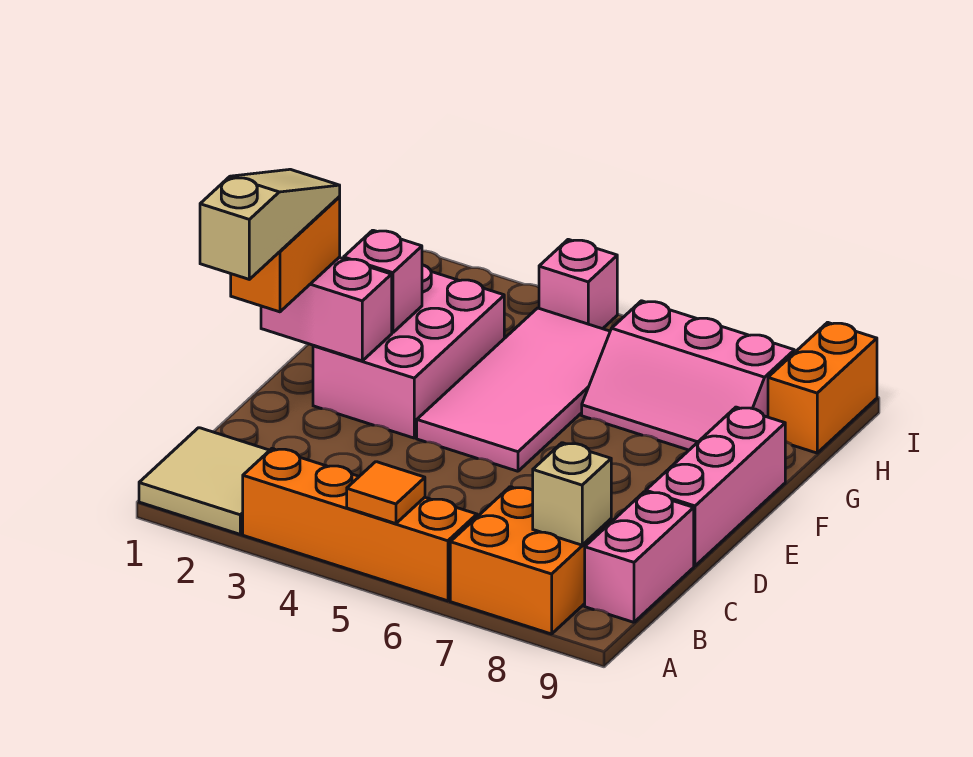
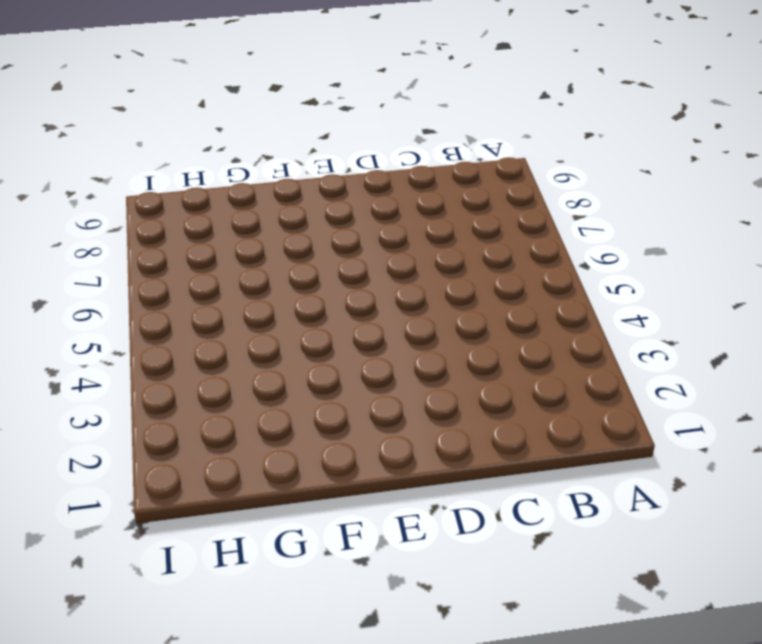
none -> tan tile A1:B2 level 1
none -> orange brick A3:A6 level 1
none -> orange brick A7:B8 level 1

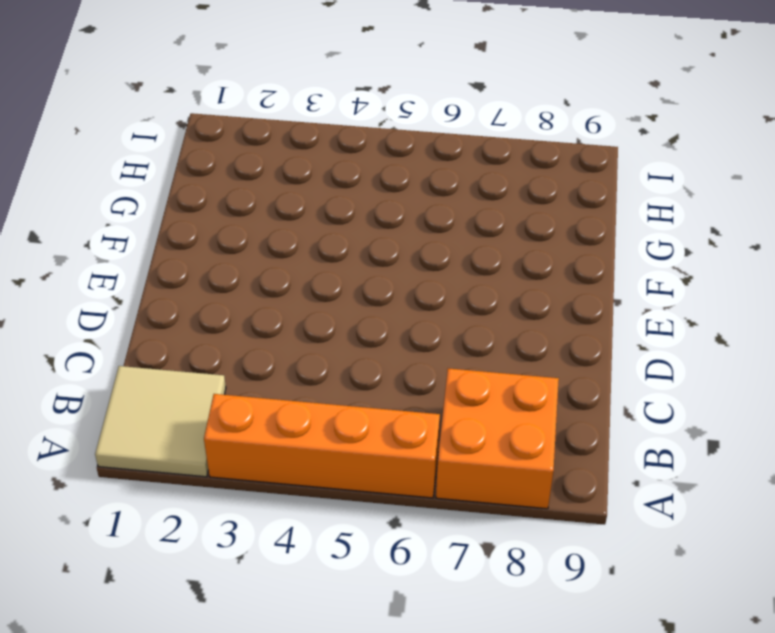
none -> pink brick B9:C9 level 1
none -> pink brick D9:F9 level 1
none -> pink brick E2:G3 level 1

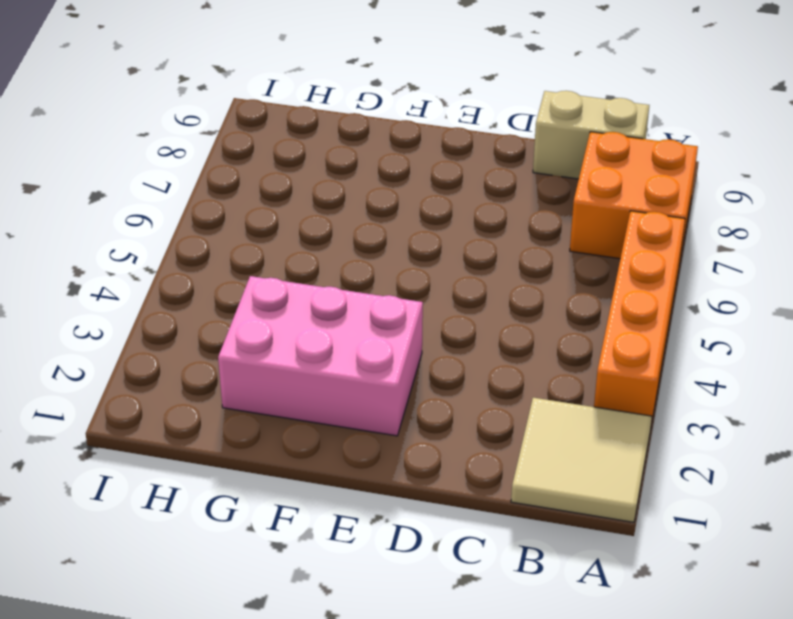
tan brick B9:C9 level 1 -> pink brick B9:C9 level 1
none -> pink brick D9:F9 level 1
none -> pink tile E4:H5 level 1
none -> pink slope G6:H8 level 1 top H

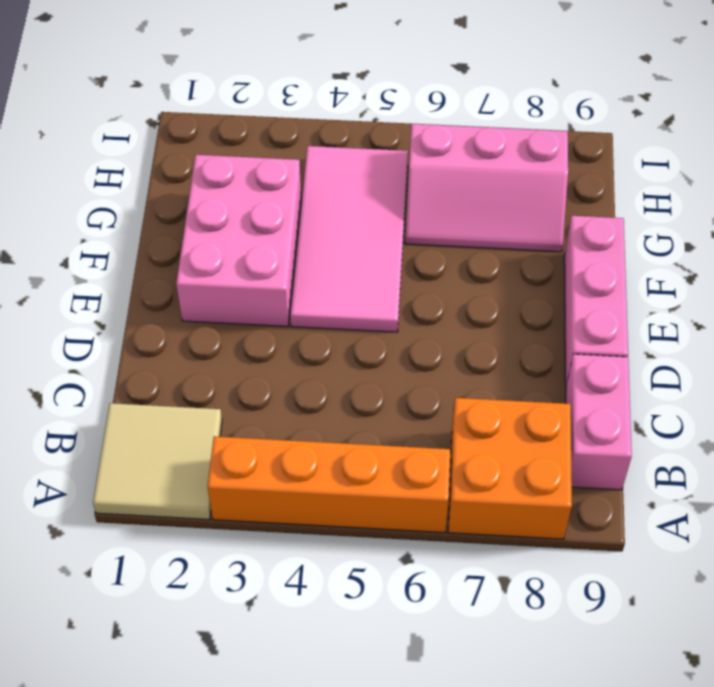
none -> orange brick H9:I9 level 1
none -> pink brick I4 level 1
none -> orange tile A5 level 2

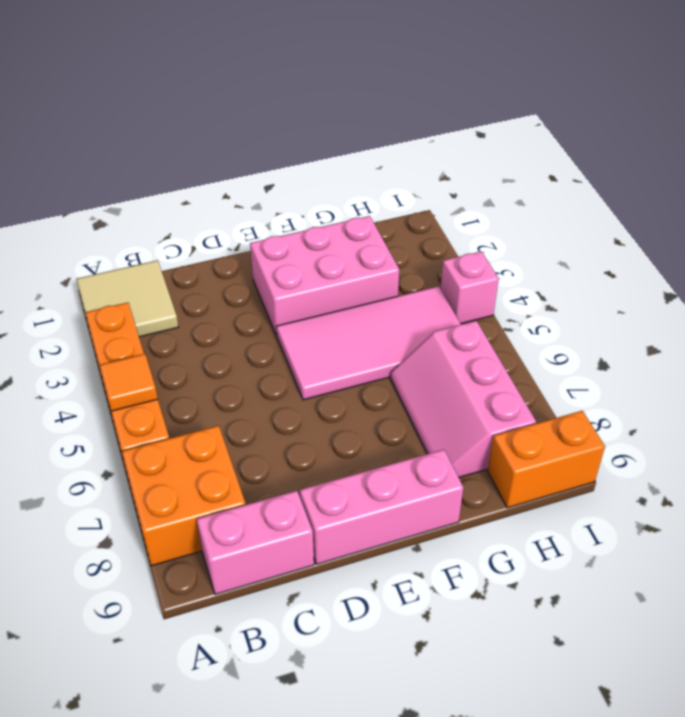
none -> tan brick B8 level 2
none -> pink brick E1:E2 level 2
none -> pink brick F2 level 2

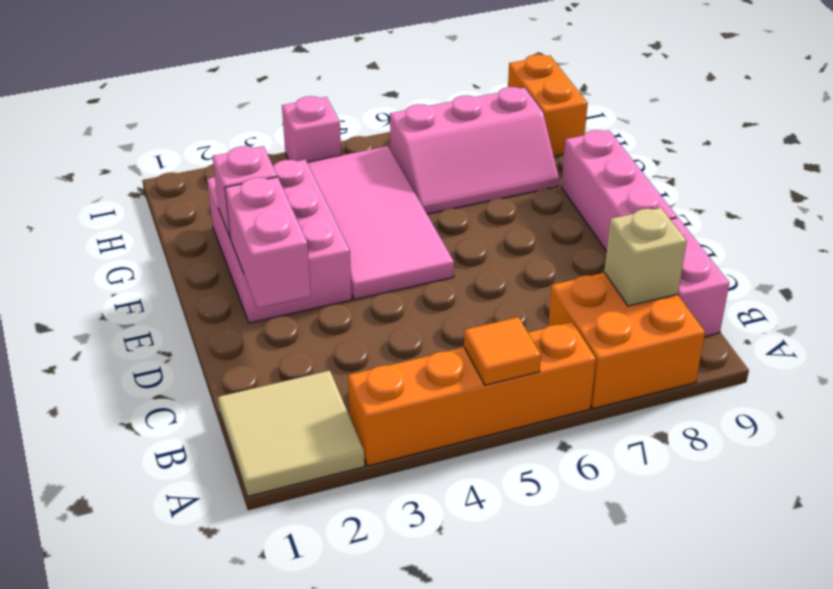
pink brick D2:E2 level 2 -> pink brick E1:E2 level 2
none -> orange brick D1:E1 level 3
none -> tan slope C1:E1 level 4 top C

